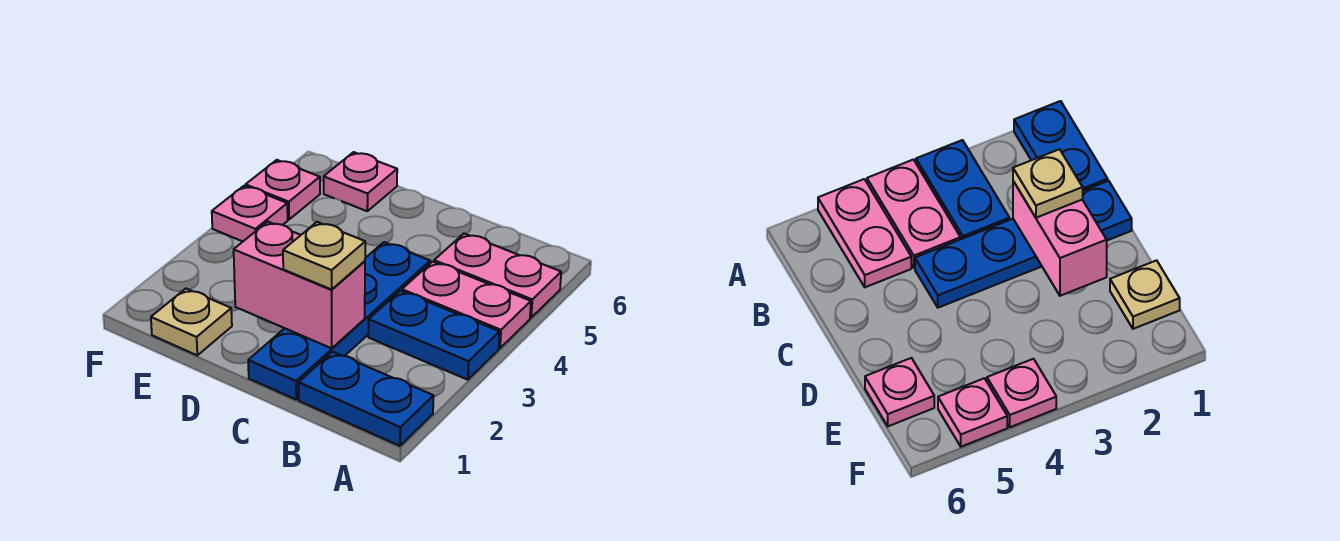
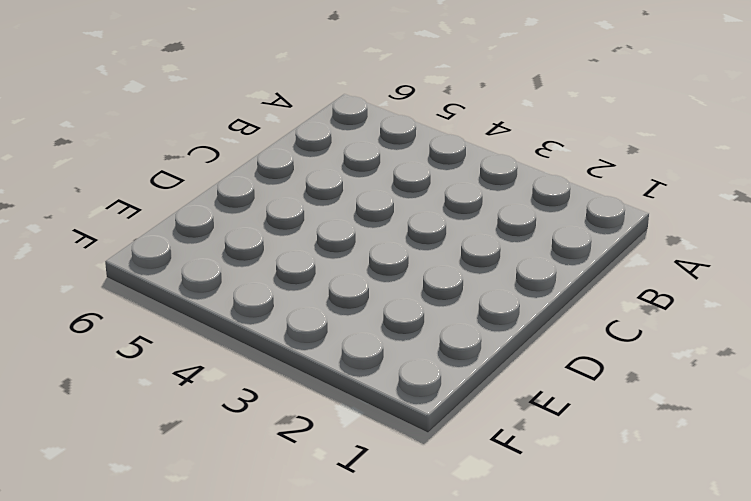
none -> blue plate A1:B1 level 1
none -> blue plate A3:B3 level 1

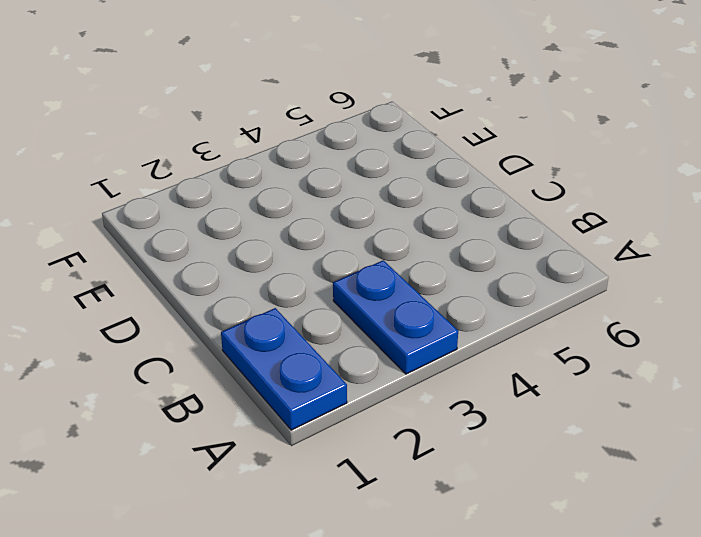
none -> pink plate A4:B4 level 1
none -> pink plate A5:B5 level 1

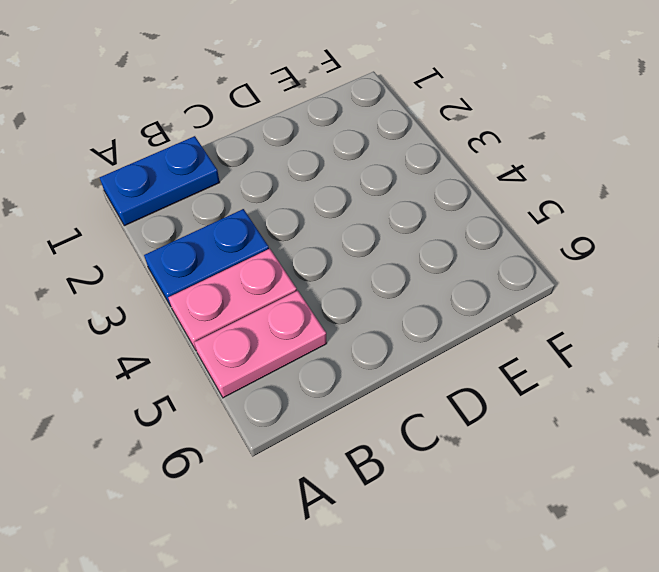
none -> blue plate C1:C4 level 1
none -> tan plate E1 level 1

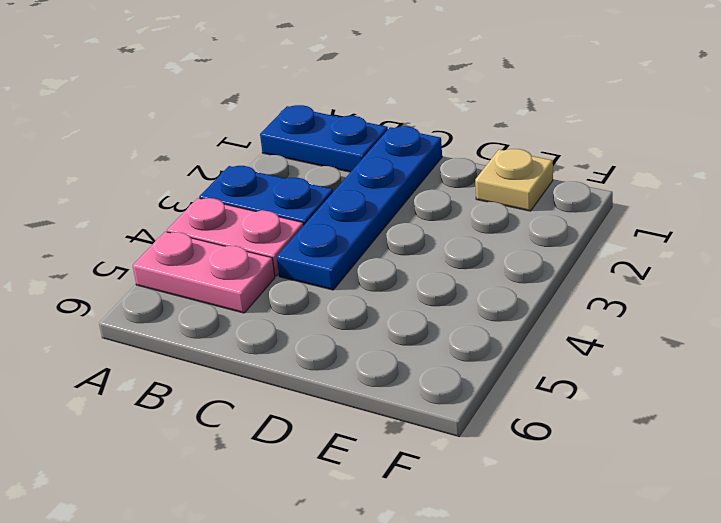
none -> pink plate E6 level 1
none -> pink plate F4 level 1

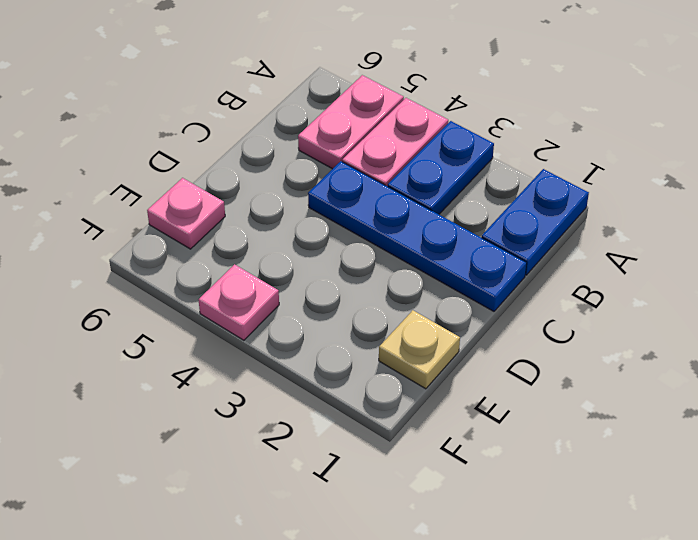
none -> pink plate F5 level 1
none -> pink brick C2:D2 level 2

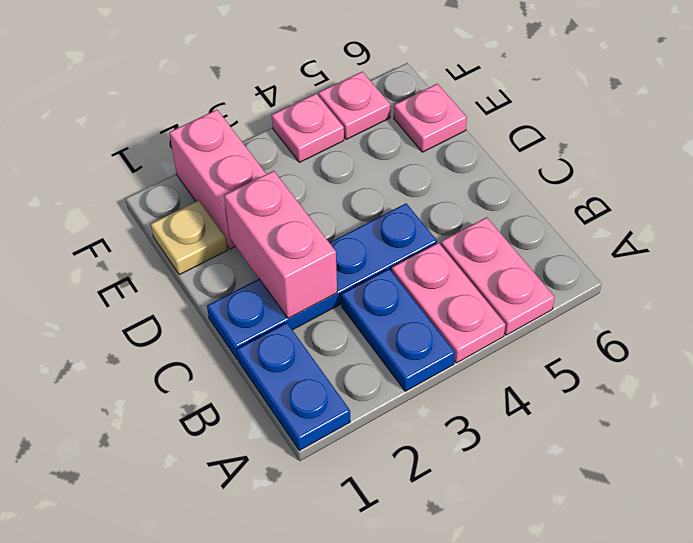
pink brick E2:F2 level 1 -> none
none -> tan plate C2 level 3

